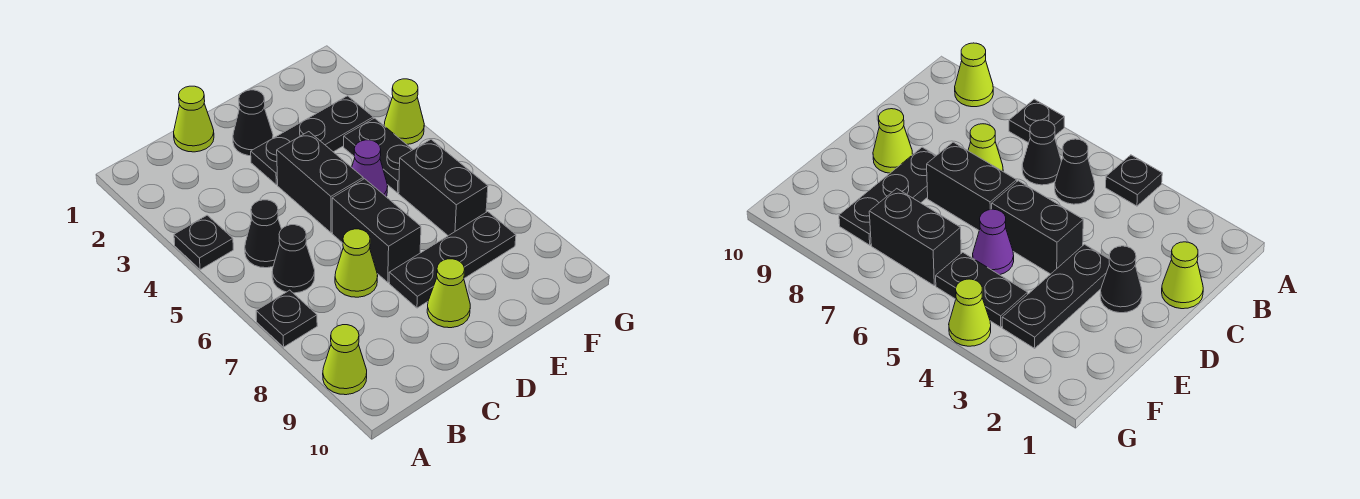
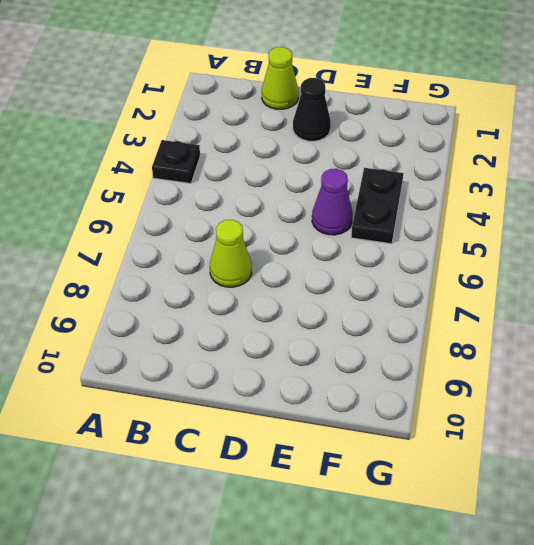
none -> black plate A7 level 1
none -> lime cone A9 level 1
none -> black cone B5 level 1

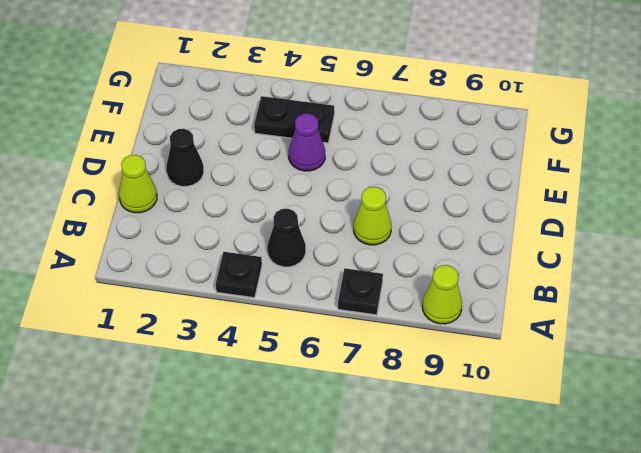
none -> black cone B6 level 1
none -> black plate D3:F3 level 1
none -> black brick D4:D5 level 1

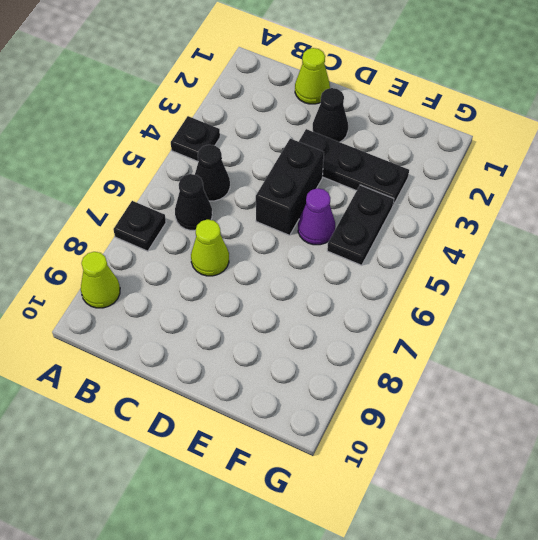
none -> black brick D6:D7 level 1
none -> black plate D8:F8 level 1
none -> lime cone D9 level 1

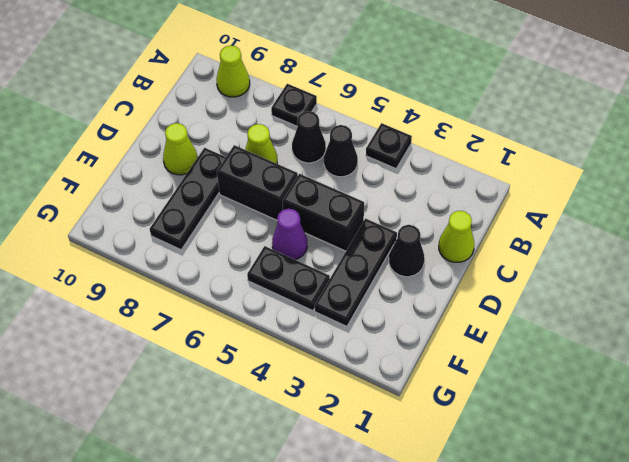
none -> black brick F6:F7 level 1
none -> lime cone G4 level 1

